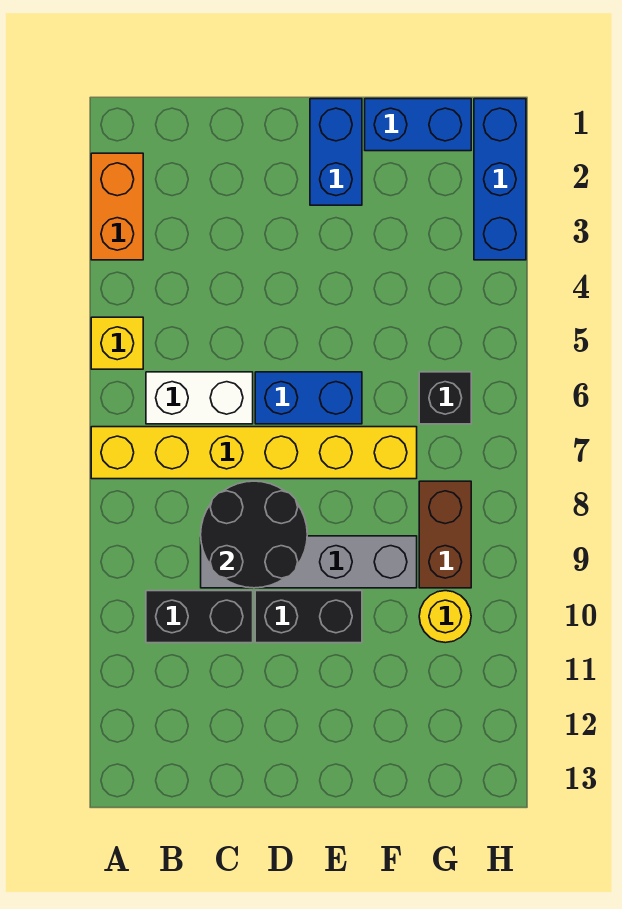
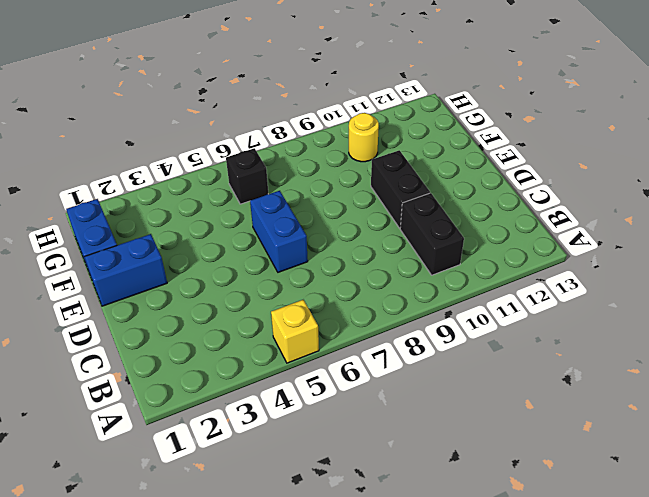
none -> orange brick A2:A3 level 1
none -> yellow brick A7:F7 level 1
none -> white brick B6:C6 level 1

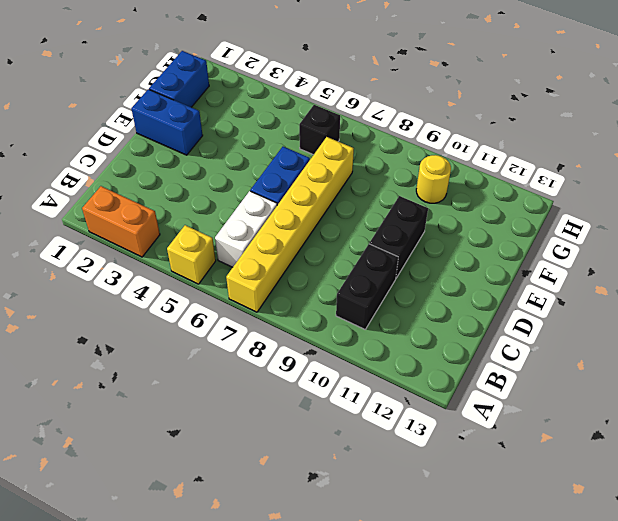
none -> grey brick C9:F9 level 1
none -> brown brick G8:G9 level 1
none -> blue brick H1:H3 level 1

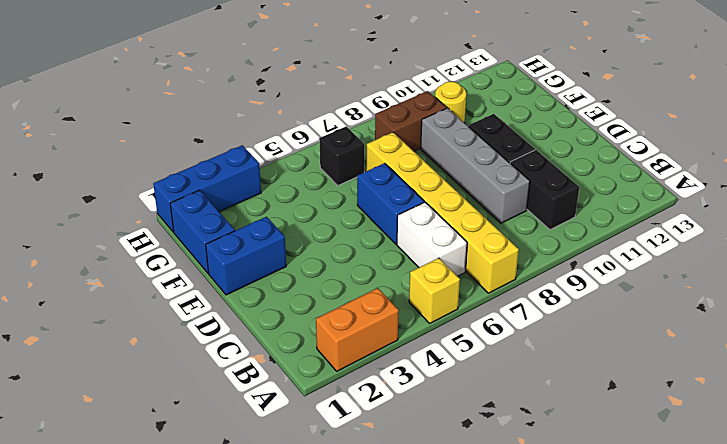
none -> black round brick C8:D9 level 2

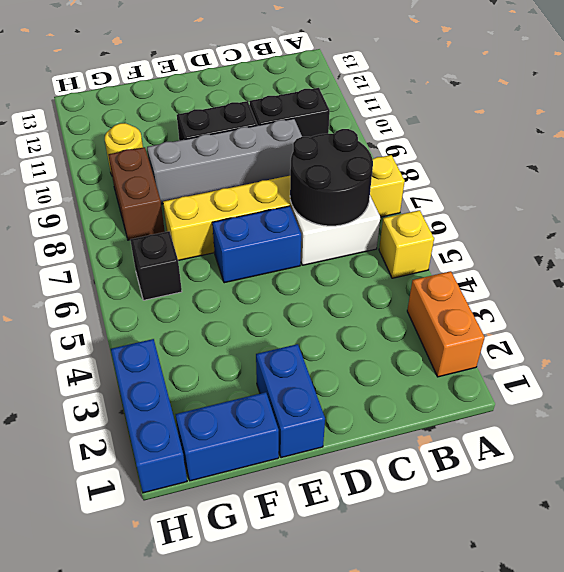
black round brick B6:C7 level 2 -> black round brick C8:D9 level 2

